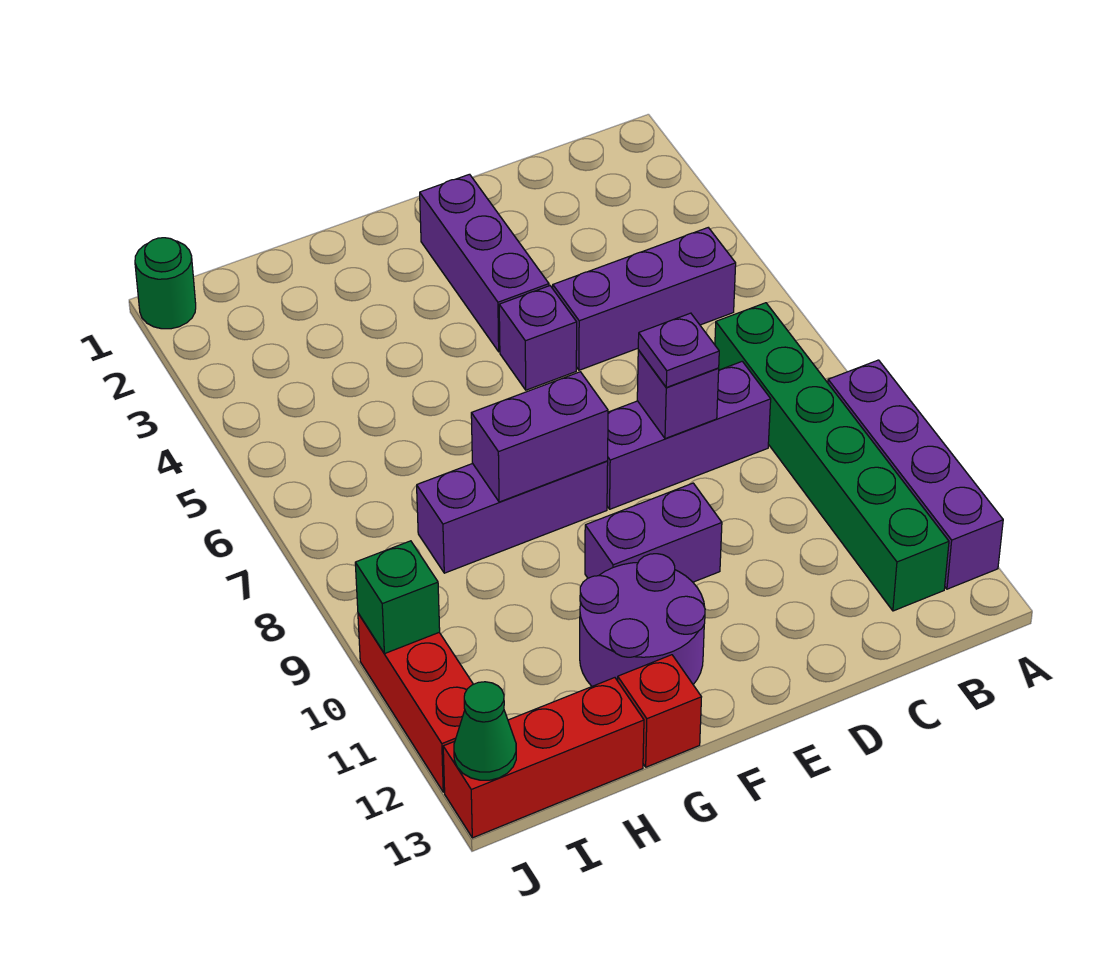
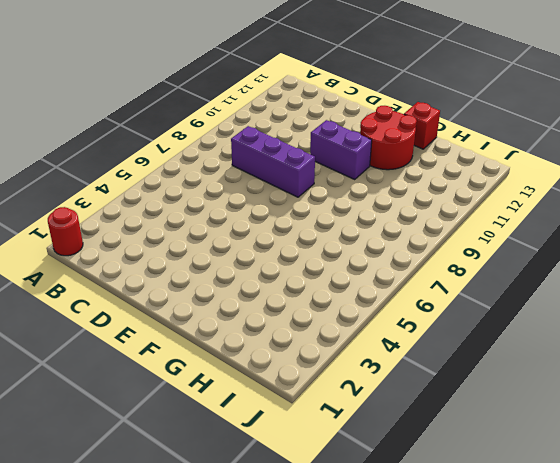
red round brick A1 level 1 -> none
red round brick F11:G12 level 1 -> purple round brick F11:G12 level 1
none -> purple brick A9:A12 level 1
none -> purple brick B5:D5 level 1
none -> green brick B7:B12 level 1

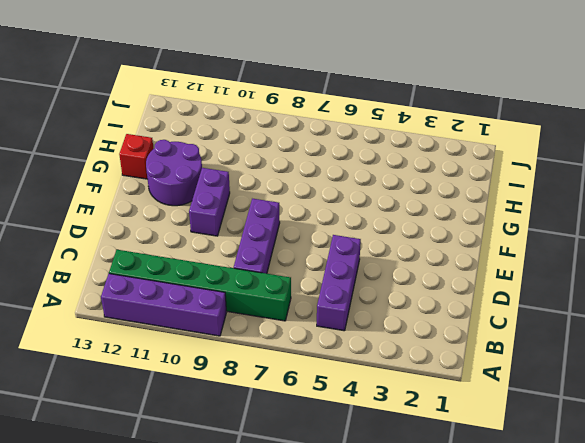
none -> purple brick E2:E4 level 1
none -> purple brick E5 level 1
none -> purple brick F8:H8 level 1

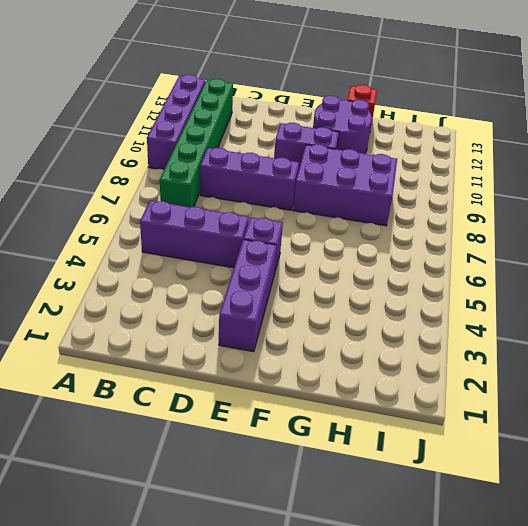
purple brick F8:H9 level 1 -> purple brick F8:H8 level 1
none -> red brick H13:J13 level 1
none -> green round brick J1 level 1
none -> red brick J10:J12 level 1

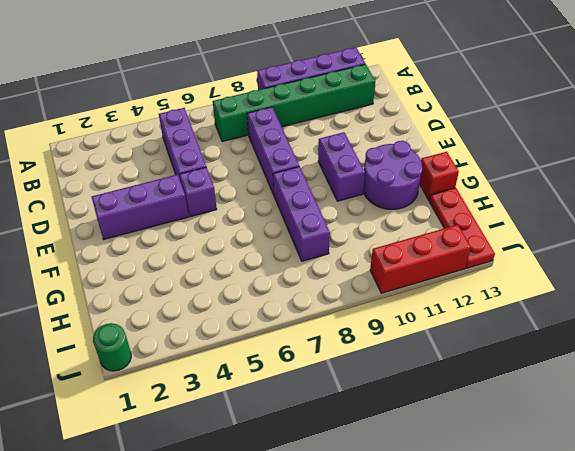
red plate H13:J13 level 1 -> red brick H13:J13 level 1
none -> purple brick D8 level 2
none -> purple brick F8:G8 level 2
none -> green brick J10 level 2

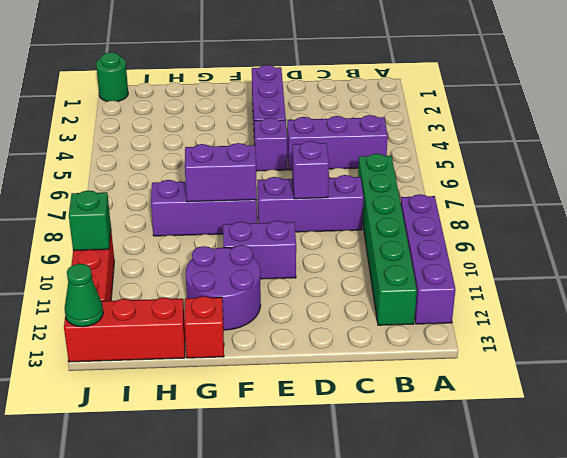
none -> purple plate D8 level 3

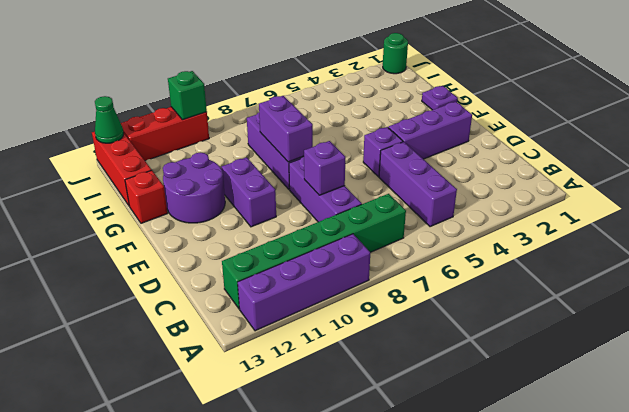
purple plate G1 level 1 -> purple plate D8 level 3

